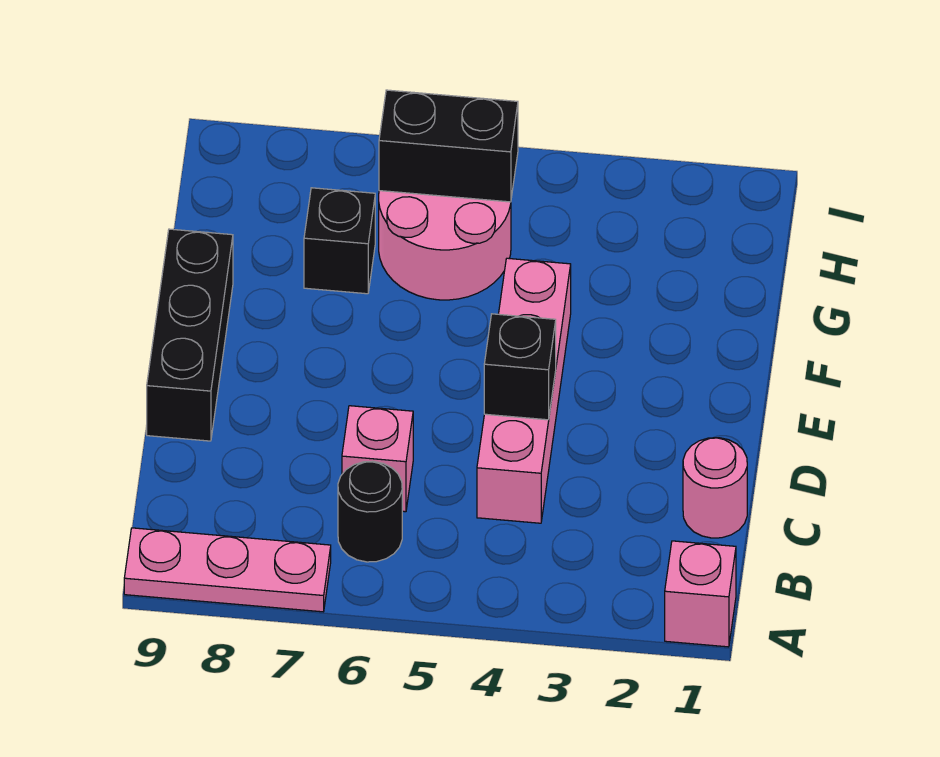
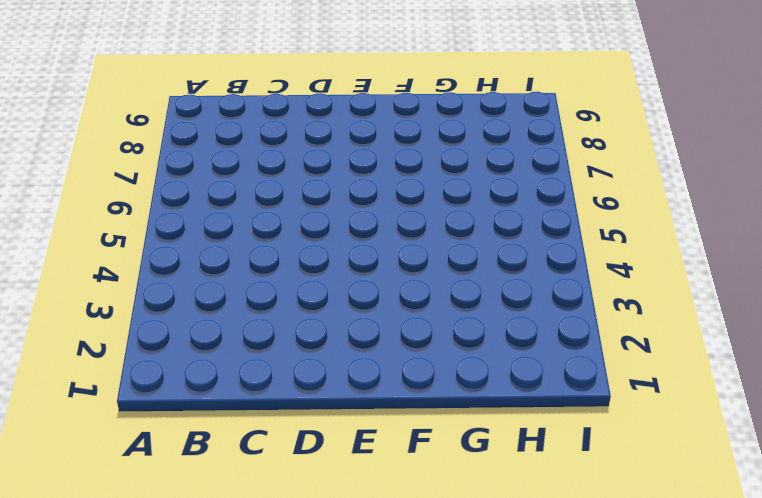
none -> pink brick A1 level 1
none -> pink plate A7:A9 level 1

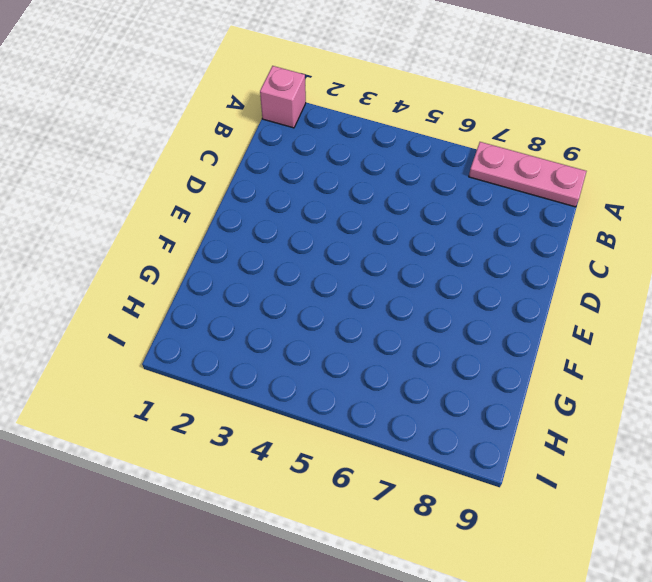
none -> black round brick B6 level 1
none -> pink round brick C1 level 1

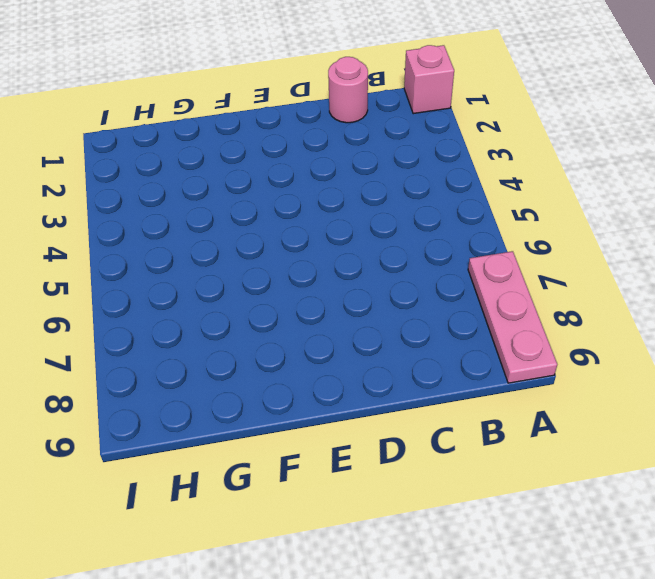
none -> black round brick B6 level 1
none -> pink brick C4:F4 level 1

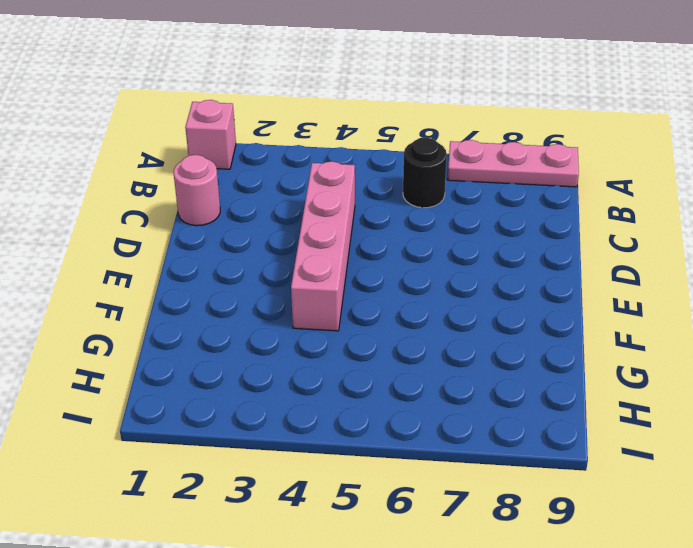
none -> pink brick C6 level 1
none -> black brick D9:F9 level 1

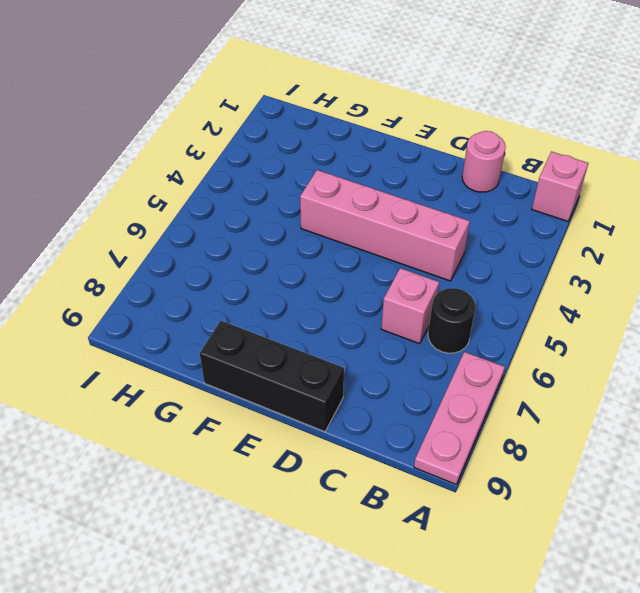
none -> pink round brick G5:H6 level 1
none -> black brick G7 level 1

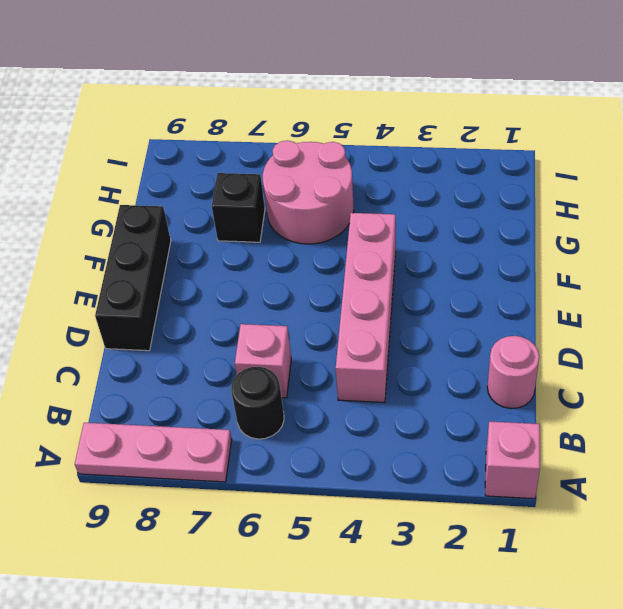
none -> black brick D4 level 2
none -> black brick H5:H6 level 2

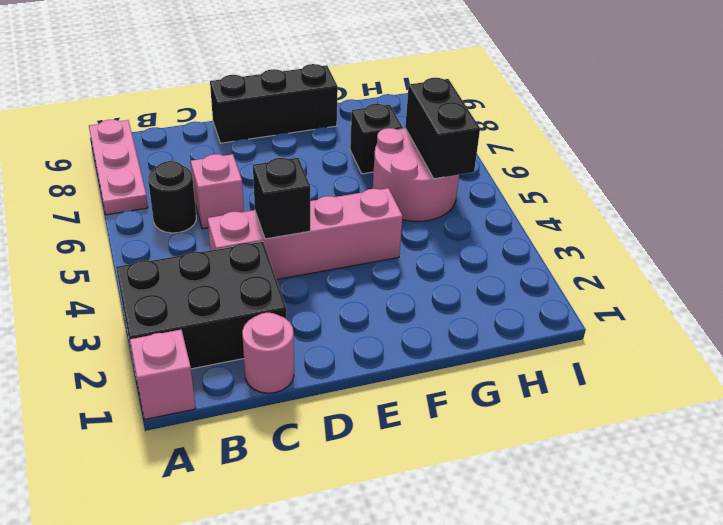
black brick A2:C3 level 1 -> none

